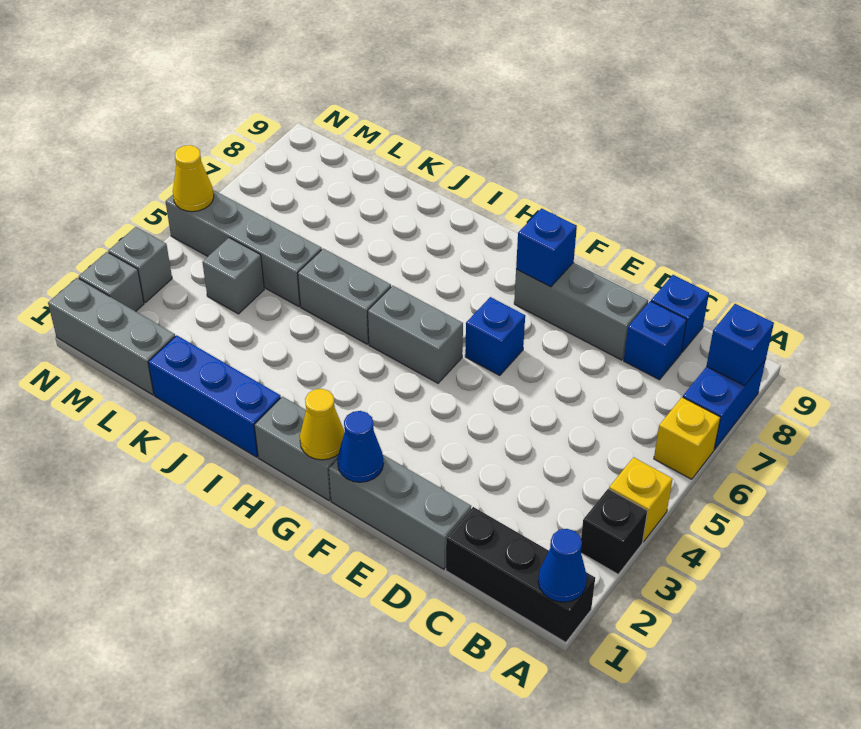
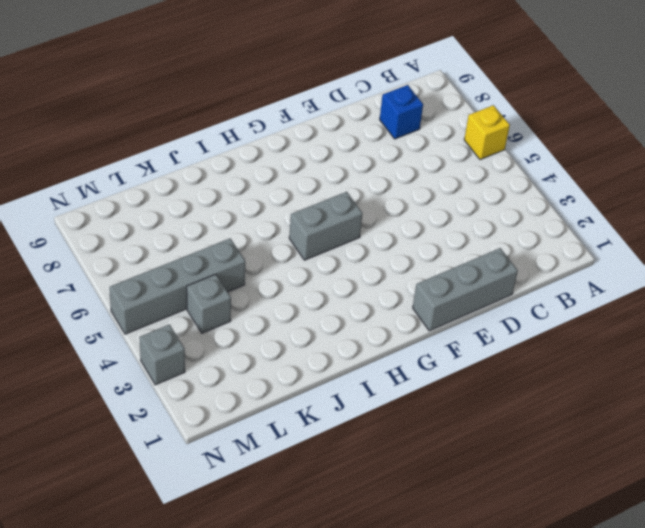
none -> black brick A1:C1 level 1
none -> black brick A3 level 1
none -> yellow brick A4 level 1

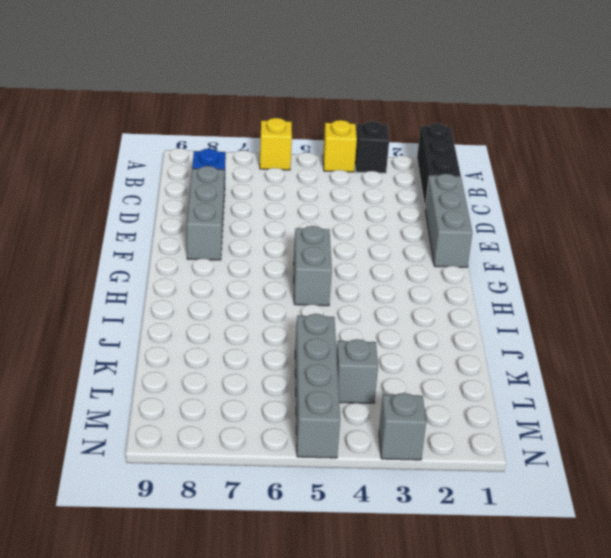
none -> blue brick A7:A8 level 1
none -> blue brick C9 level 1
none -> blue brick F6 level 1

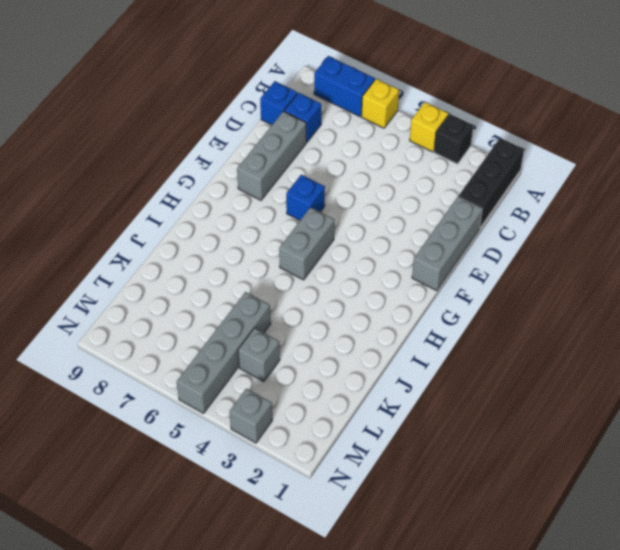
none -> grey brick G1:H1 level 1
none -> blue brick I1:K1 level 1
none -> grey brick I5:J5 level 1

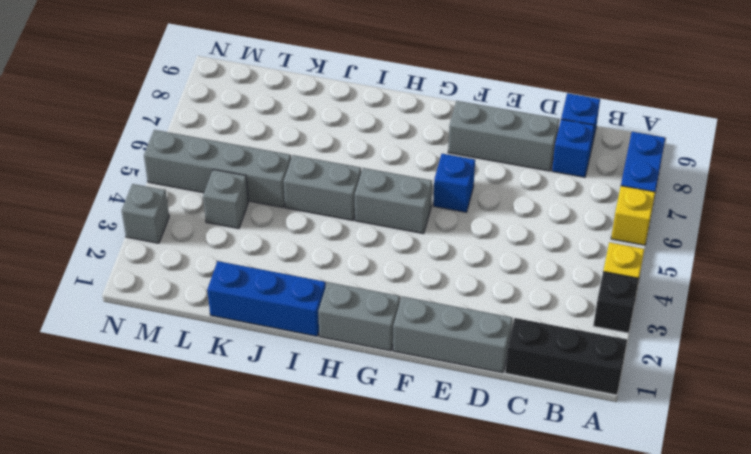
none -> grey brick L1:N1 level 1
none -> grey brick N2 level 1
none -> blue cone A1 level 2

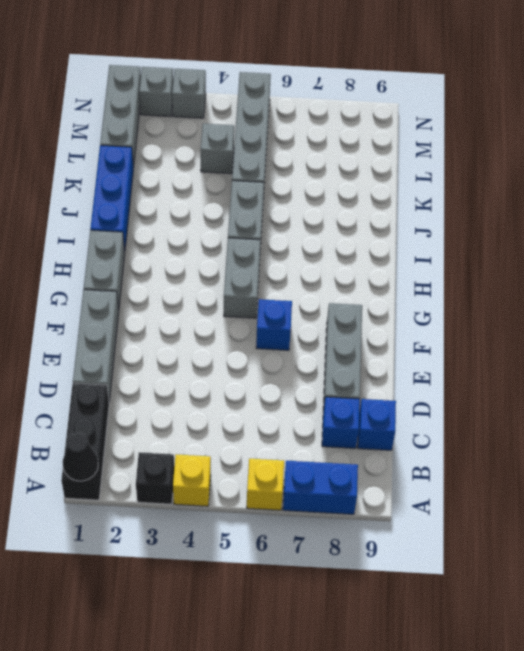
black cone A1 level 2 -> blue cone A1 level 2
none -> blue brick A8 level 2
none -> blue cone F1 level 2
none -> blue brick F8 level 2

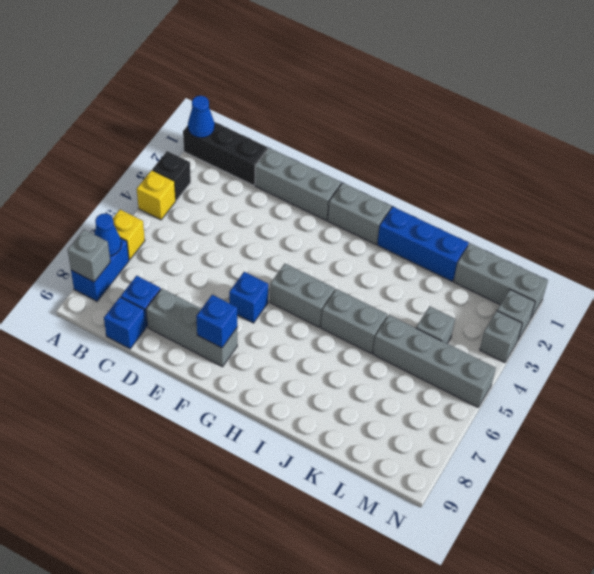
blue cone A7 level 2 -> blue cone F1 level 2
grey brick A8 level 2 -> blue brick A8 level 2
none -> yellow cone G1 level 2
none -> yellow cone N5 level 2

